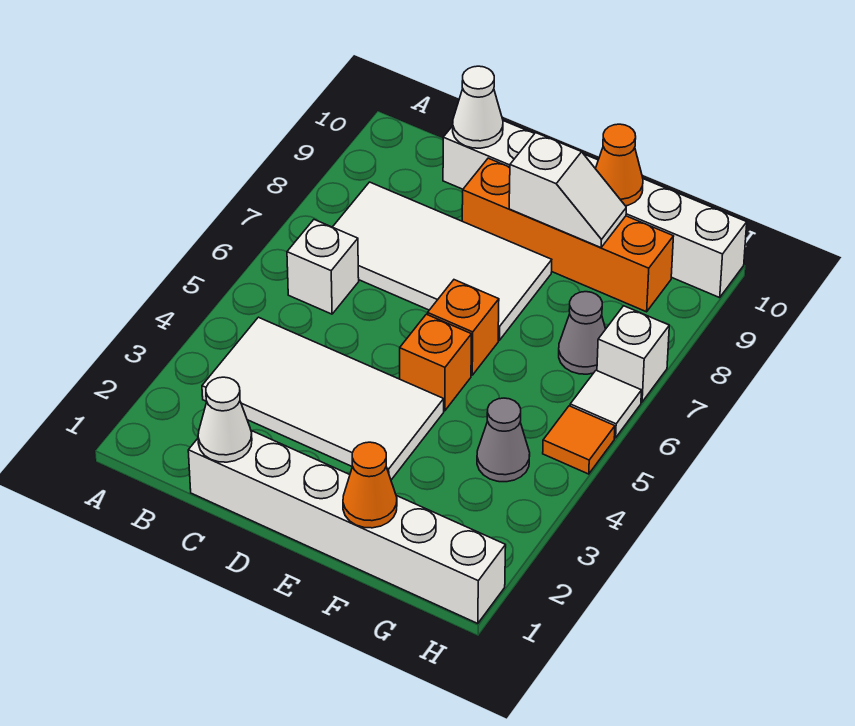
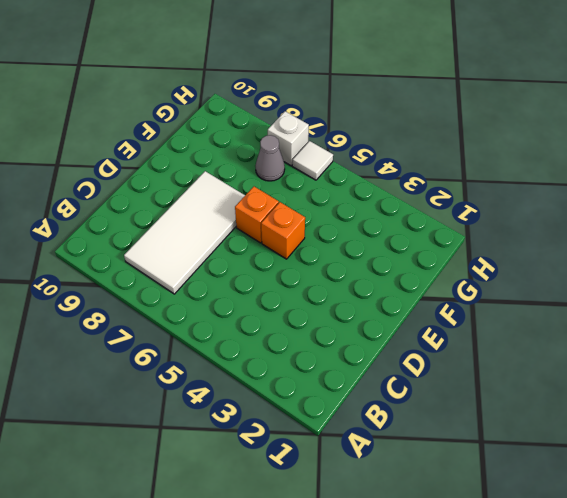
none -> white tile B3:E4 level 1
none -> white brick B6 level 1
none -> white brick C1:H1 level 1

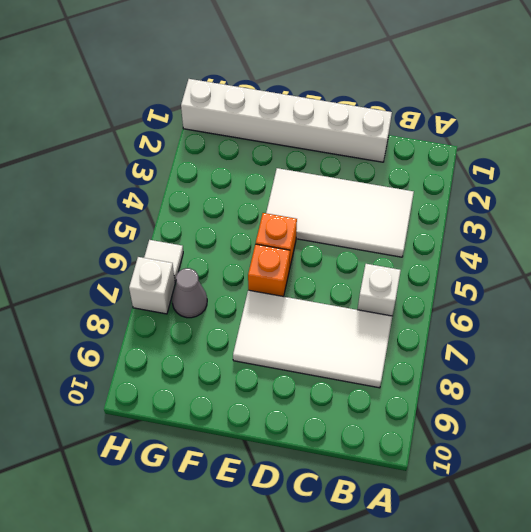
none -> white brick C10:H10 level 1
none -> orange brick D9:G9 level 1
none -> grey cone G4 level 1

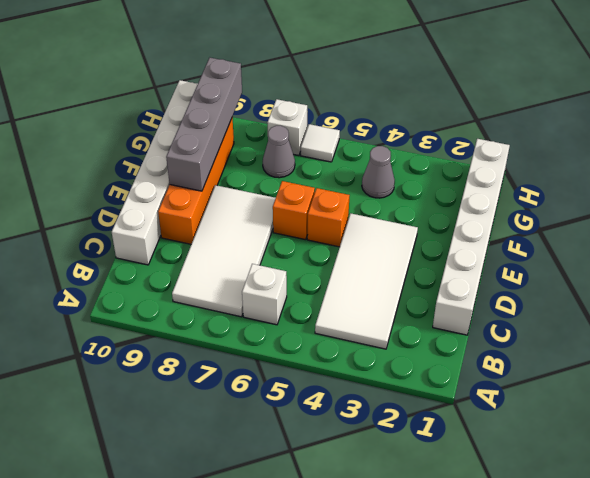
grey brick E9:H9 level 2 -> white slope E9:F9 level 2 top E
none -> orange tile H5 level 1
none -> white cone C1 level 2
none -> white cone C10 level 2

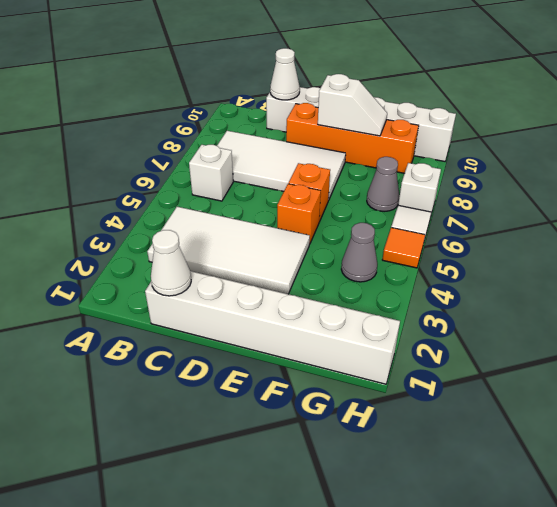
none -> orange cone F1 level 2
none -> orange cone F10 level 2

